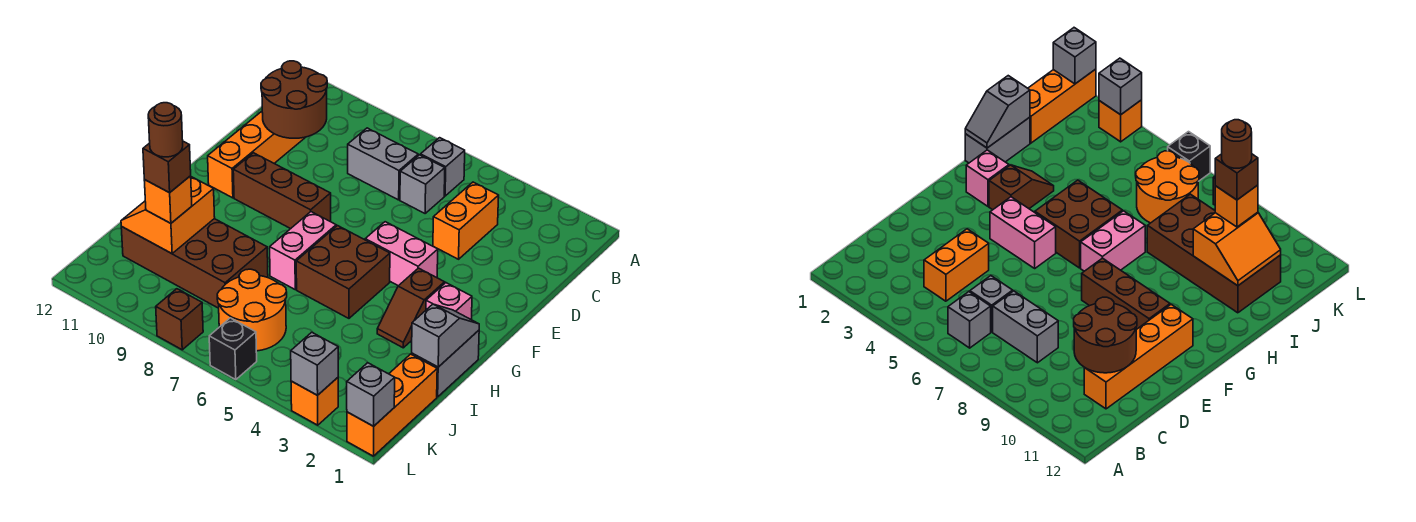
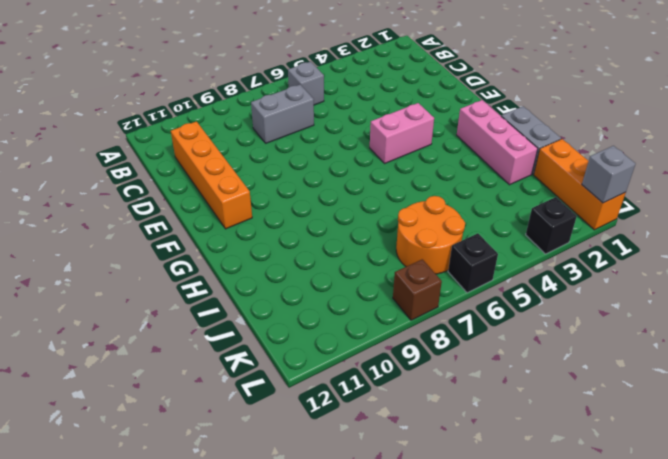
pink brick G2:I2 level 1 -> pink brick G2 level 1
black brick L3 level 1 -> orange brick L3 level 1
none -> orange brick C4:D4 level 1
none -> grey brick C6 level 1
none -> brown brick F8:F10 level 1

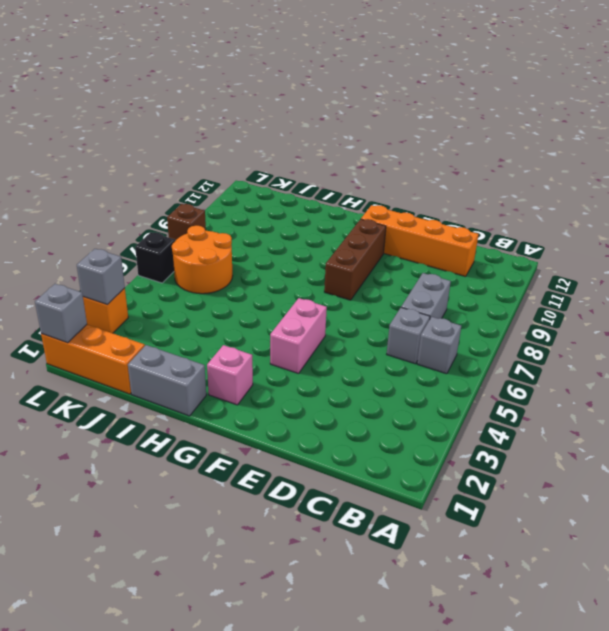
none -> orange brick C4:D4 level 1
none -> brown slope G3:H3 level 1 top G
none -> brown brick G5:H6 level 1

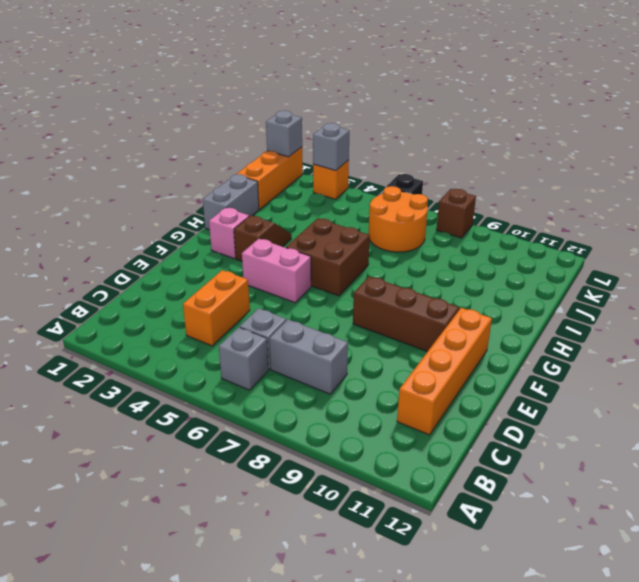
none -> pink brick G7:H7 level 1
none -> brown brick I8:J11 level 1
none -> brown round brick C10:D11 level 2

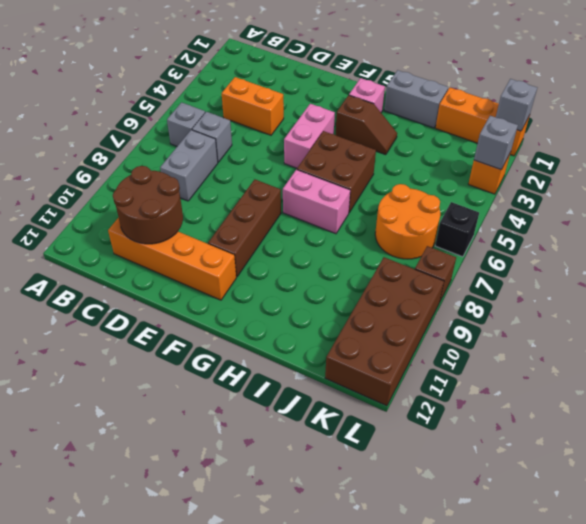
brown brick K9:L12 level 1 -> brown brick I8:J11 level 1
none -> grey slope H1:I1 level 2 top I
none -> orange slope I10:J11 level 2 top 10
none -> orange brick J10 level 3

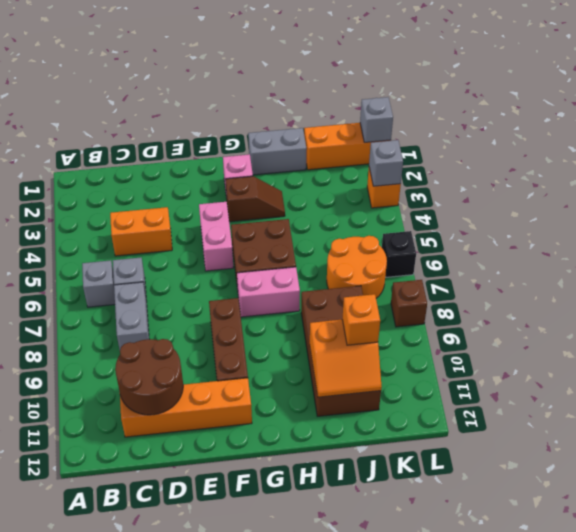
none -> grey slope H1:I1 level 2 top I
none -> brown brick J10 level 4
none -> brown round brick J10 level 5

